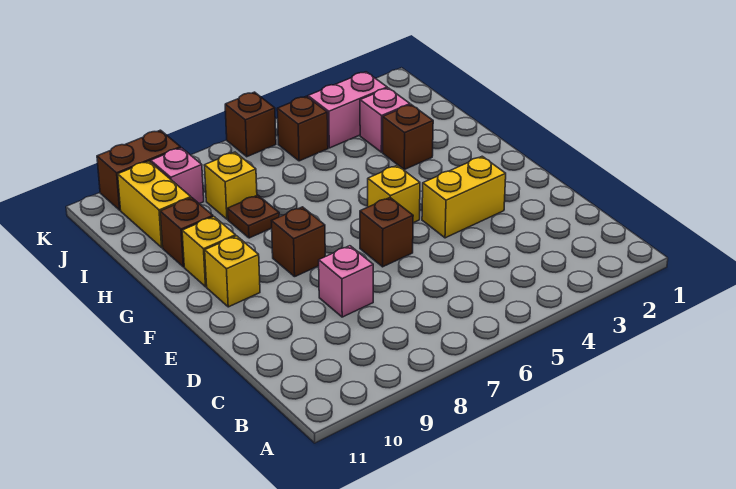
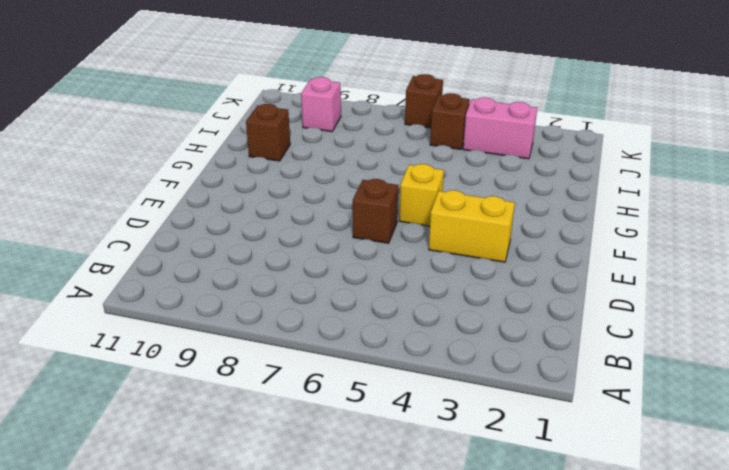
none -> pink brick D8 level 1
none -> brown brick F8 level 1
none -> yellow brick F10 level 1

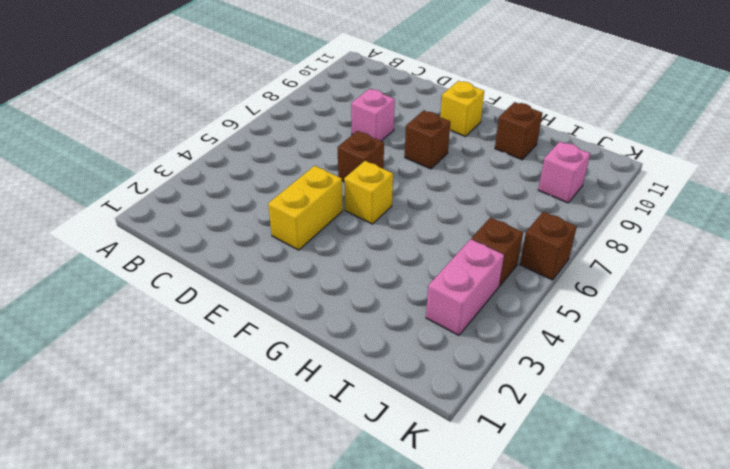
none -> yellow brick G10 level 1
none -> brown brick H3 level 1
none -> brown plate H8 level 1

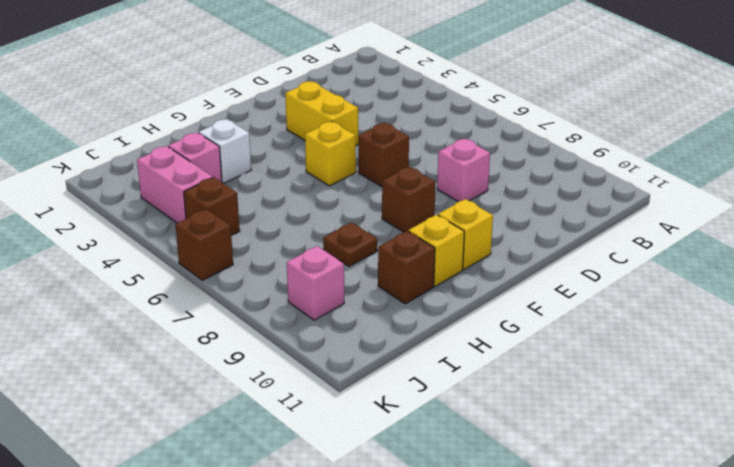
white brick H3 level 1 -> brown brick H3 level 1
none -> yellow brick I8 level 1
none -> yellow brick I10:J10 level 1
none -> brown brick K9:K10 level 1

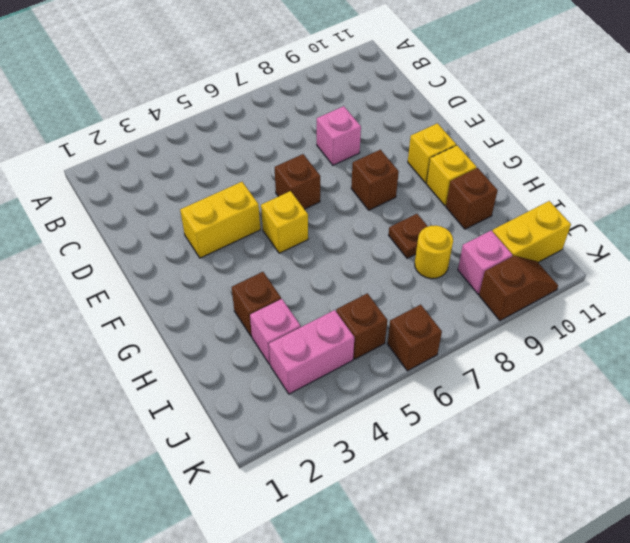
yellow round brick I8 level 1 -> yellow brick I8 level 1
yellow brick J10:J11 level 1 -> yellow brick I10:J10 level 1
brown slope K9:K10 level 1 top 9 -> brown brick K9:K10 level 1

